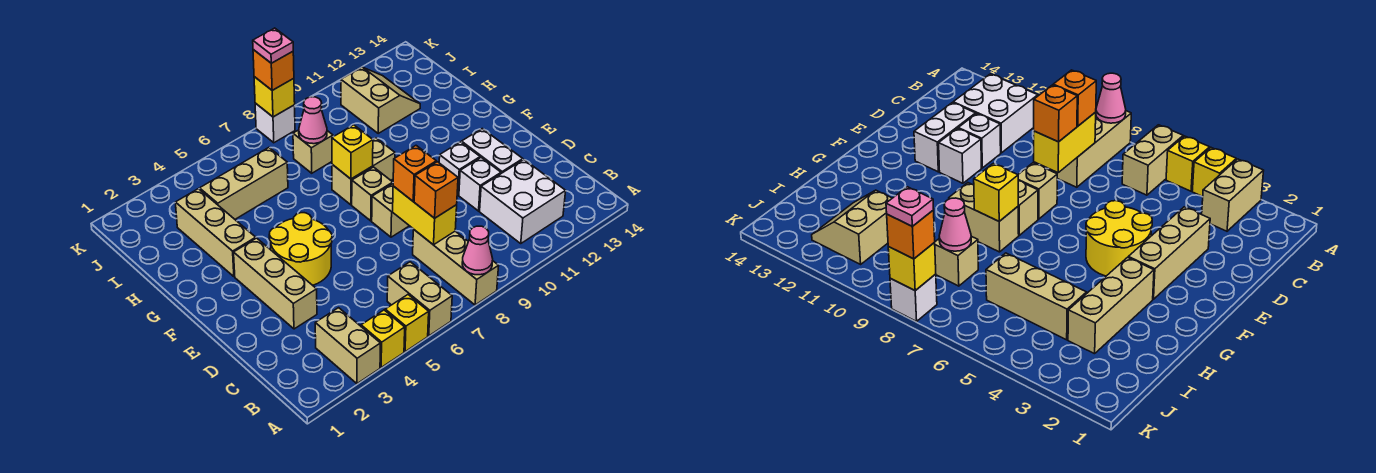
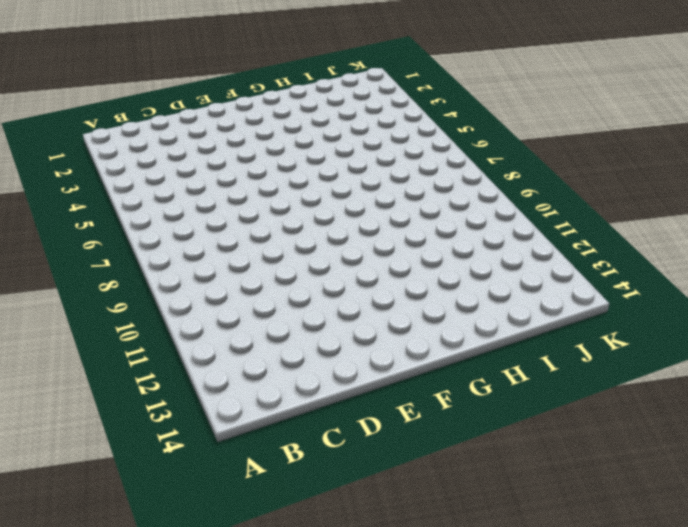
none -> tan brick A3:B3 level 1
none -> yellow brick A4 level 1
none -> yellow brick A5 level 1

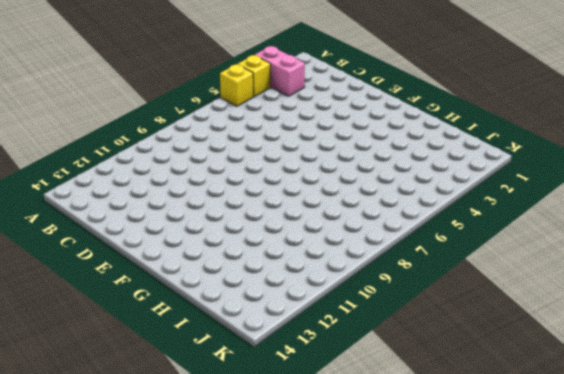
pink brick A3:B3 level 1 -> tan brick A3:B3 level 1
none -> tan brick A6:B6 level 1
none -> tan brick A8:C8 level 1
none -> white brick B11:C12 level 1

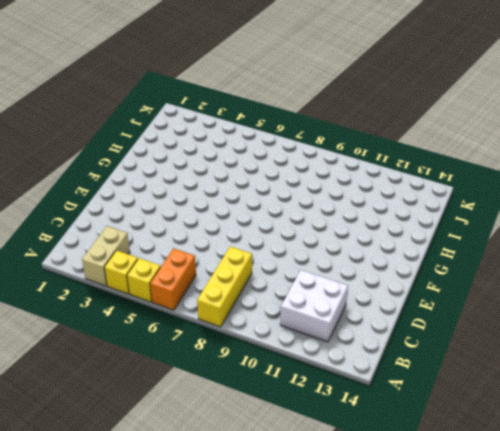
orange brick A6:B6 level 1 -> tan brick A6:B6 level 1
yellow brick A8:C8 level 1 -> tan brick A8:C8 level 1
none -> tan brick D3:F3 level 1
none -> white brick D11 level 1
none -> white brick D12:E12 level 1

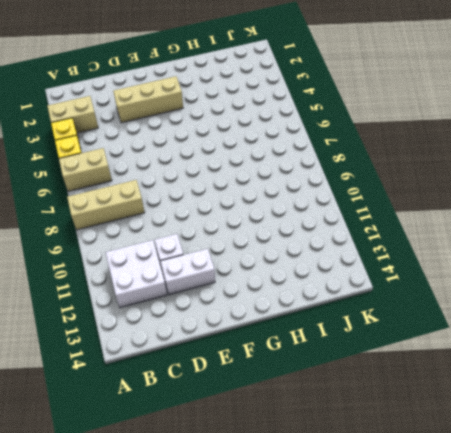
none -> yellow round brick E4:F5 level 1
none -> tan brick E8 level 1
none -> white brick E11 level 1

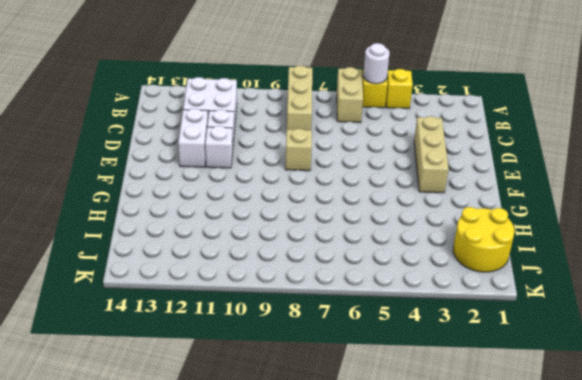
white round brick A5 level 2 -> none
yellow round brick I1:J2 level 1 -> yellow round brick E4:F5 level 1
none -> tan brick A3:B3 level 1
none -> tan brick F8 level 1
none -> tan brick G3:I3 level 1

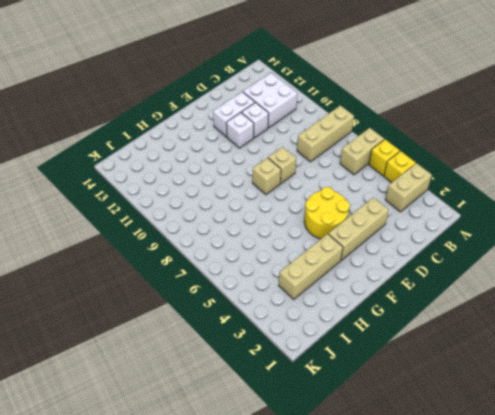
none -> tan brick G8:G9 level 1
none -> tan brick I4:I6 level 1
none -> tan brick I8 level 1

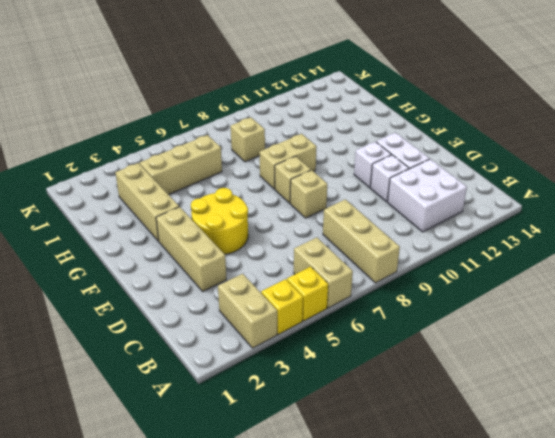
none -> tan slope I11:J12 level 1 top 11
none -> white brick K8 level 1
none -> pink cone A8 level 2

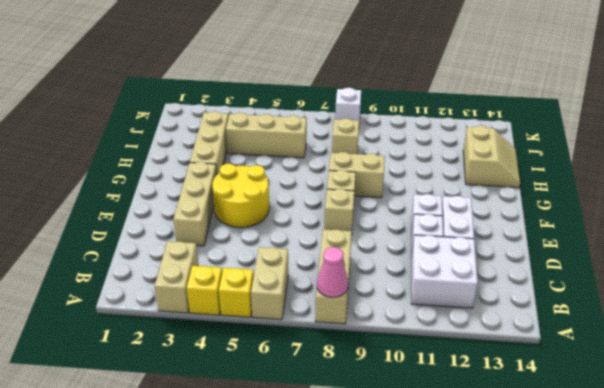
tan slope H13:I14 level 1 top 13 -> tan slope I11:J12 level 1 top 11
none -> yellow brick C8:D8 level 2
none -> yellow brick G8 level 2
none -> pink cone I8 level 2

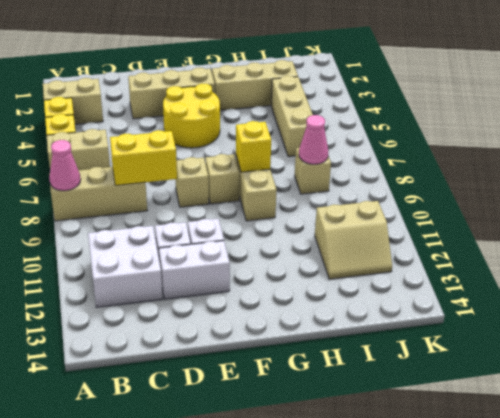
none -> white brick K8 level 1
none -> yellow brick K8 level 2
none -> orange brick C8 level 3

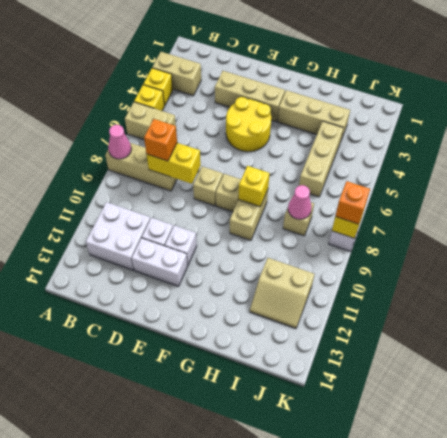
none -> orange brick D8 level 3
none -> pink plate K8 level 4

